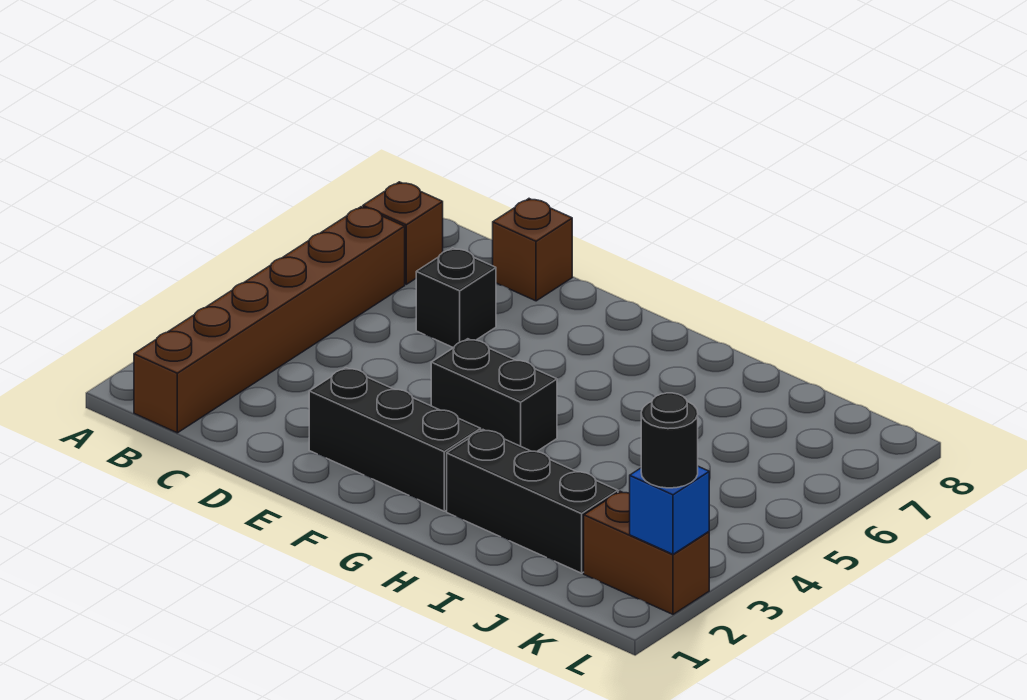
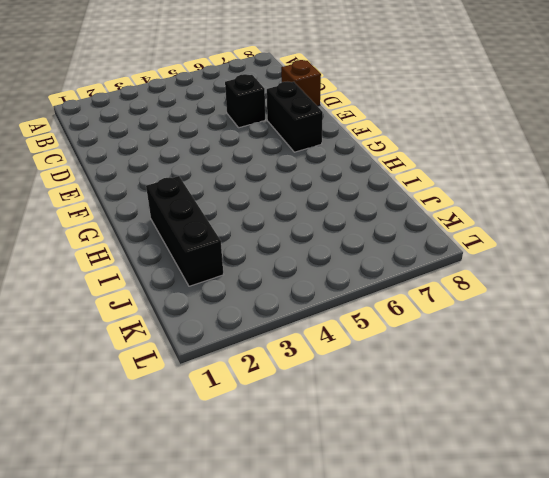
black brick E7:F7 level 1 -> black brick F4:G4 level 1
none -> brown brick B1:B6 level 1
none -> brown brick B7 level 1

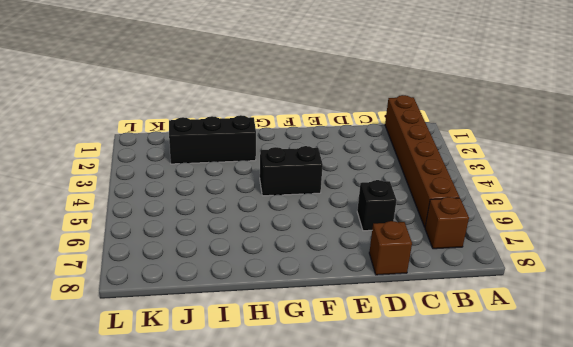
none -> black brick E2:G2 level 1
none -> brown brick K2:L2 level 1

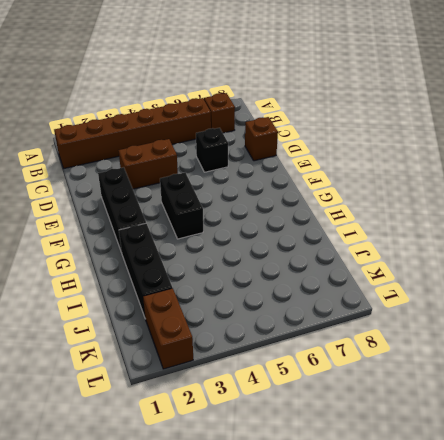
brown brick D3:D4 level 1 -> none
none -> blue brick L2 level 2
none -> black round brick L2 level 3

